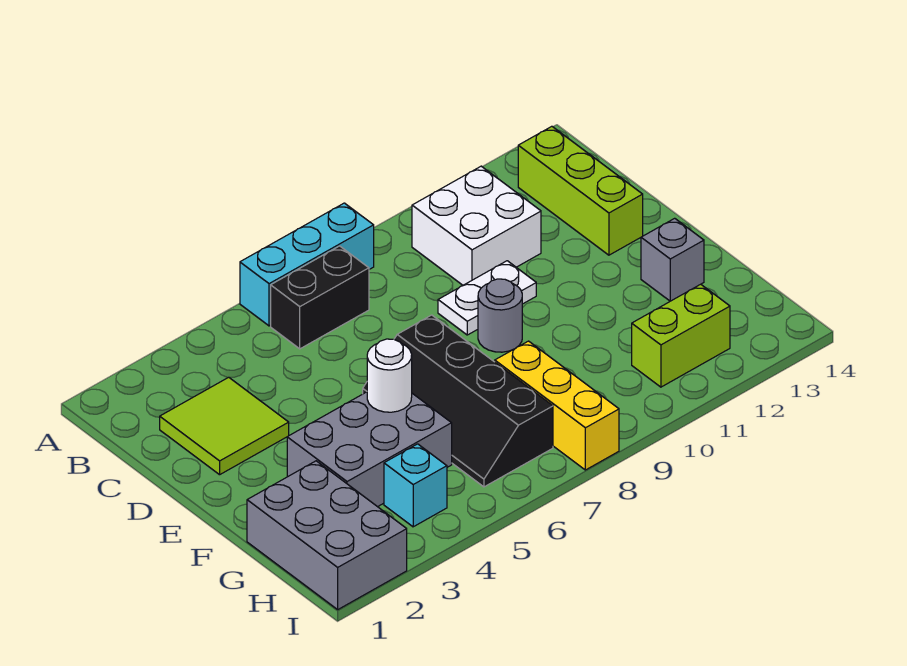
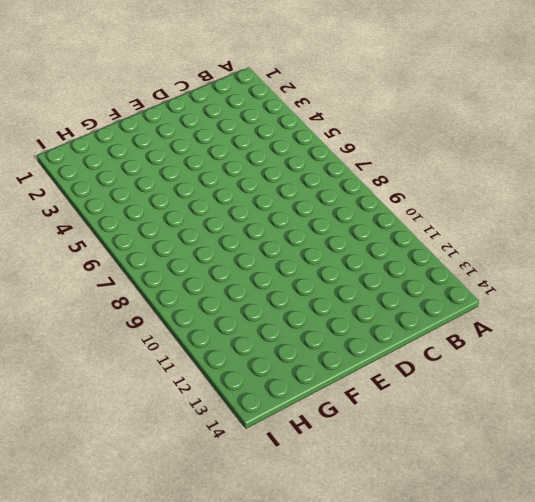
none -> cyan brick A6:A8 level 1
none -> black brick B6:B7 level 1
none -> white brick B10:C11 level 1

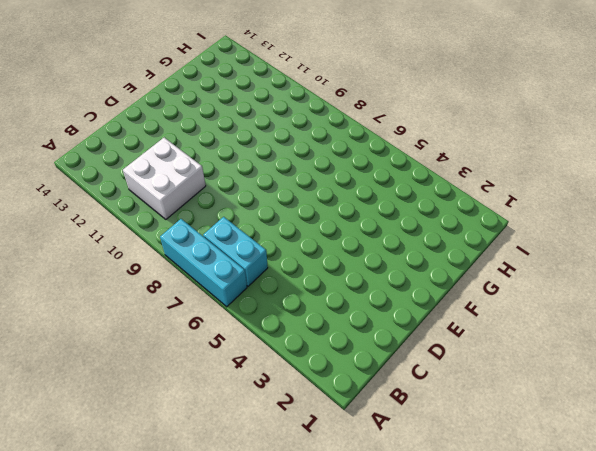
cyan brick B6:B7 level 1 -> black brick B6:B7 level 1
none -> lime brick B13:D13 level 1
none -> lime tile C2:D3 level 1
none -> white plate D9:D10 level 1

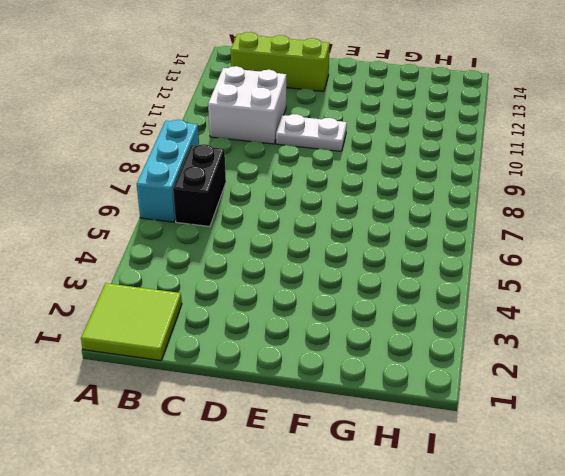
lime tile A1:B2 level 1 -> lime tile C2:D3 level 1
white plate D10:E10 level 1 -> white plate D9:D10 level 1
none -> black slope E6:H7 level 1 top 7
none -> grey round brick E9 level 1
none -> grey brick F3:G5 level 1

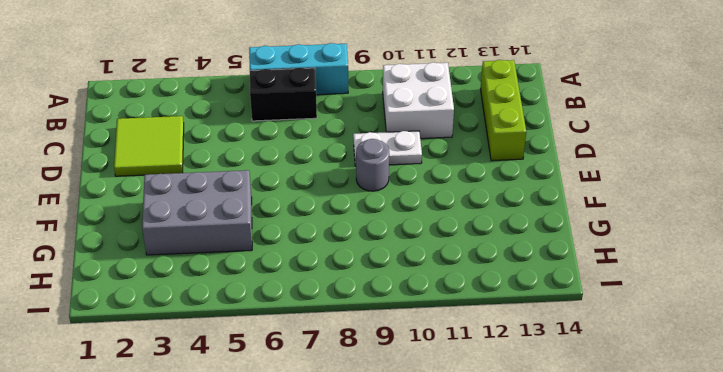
none -> black slope E6:H7 level 1 top 7
none -> grey brick F13 level 1
none -> grey brick G1:I2 level 1

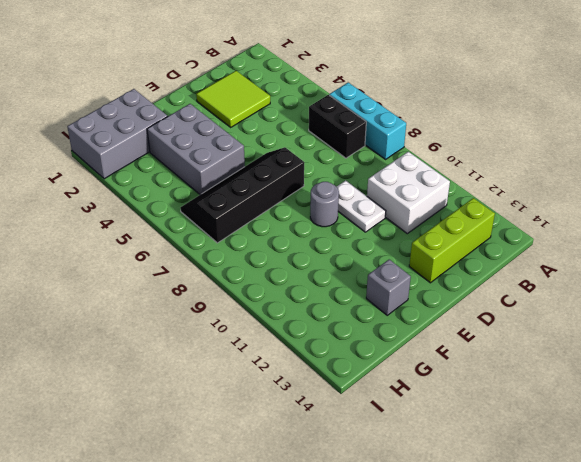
none -> yellow brick G8:I8 level 1
none -> cyan brick H4 level 1
none -> lime brick H11:H12 level 1

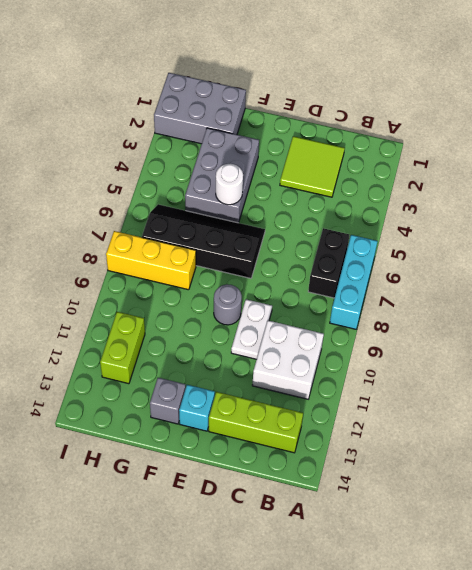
cyan brick E13 level 1 -> cyan brick H4 level 1

